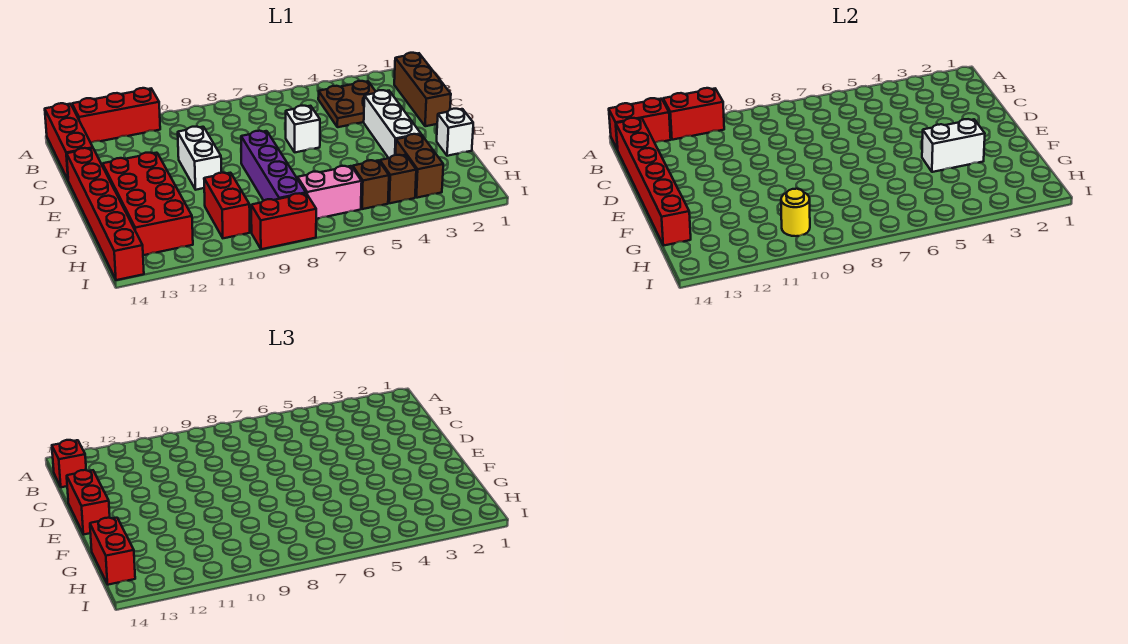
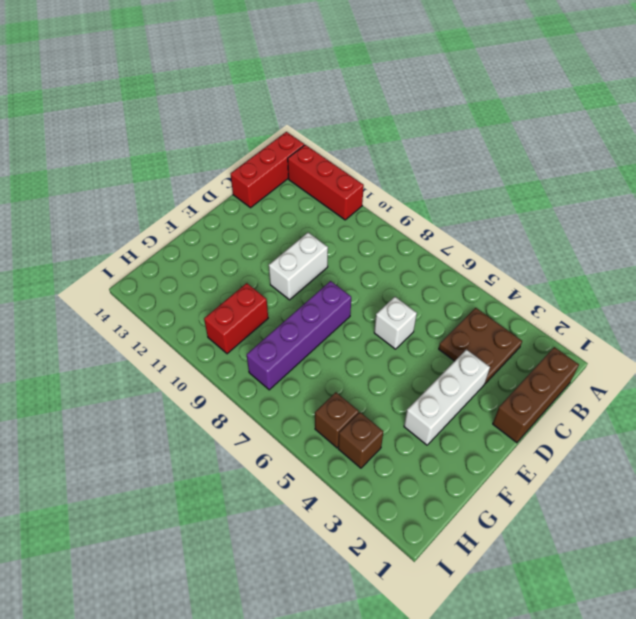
none -> red brick D14:I14 level 1
none -> red brick E12:H13 level 1
none -> white brick F1 level 1

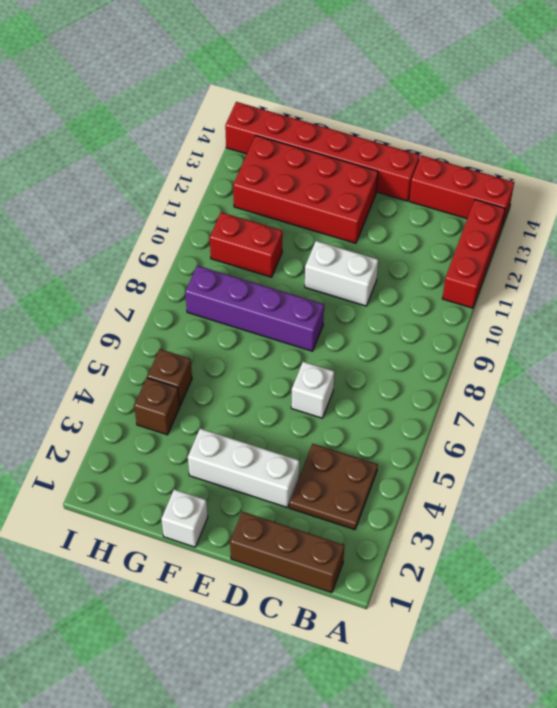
none -> brown brick G3:H3 level 1
none -> pink brick H6:H7 level 1
none -> red brick I8:I9 level 1

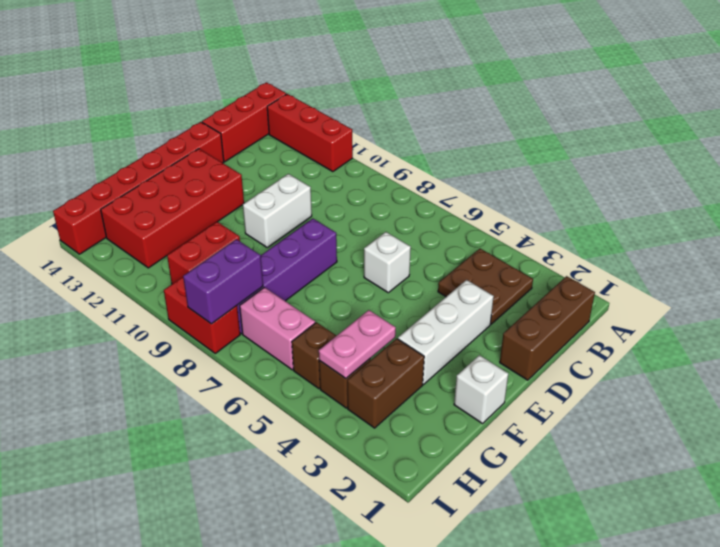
pink plate G4:H4 level 2 -> none
purple brick H8:I8 level 2 -> none
none -> red brick A11:A12 level 2
none -> red brick A13:A14 level 2
none -> red brick B14:G14 level 2

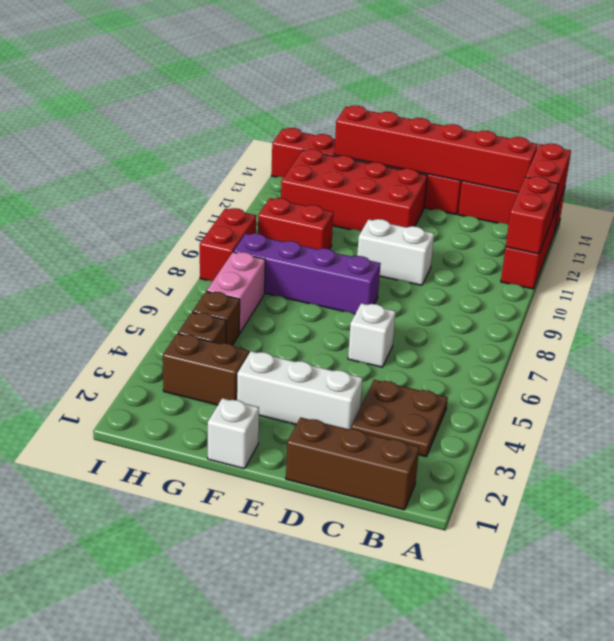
none -> white brick F3:F4 level 2
none -> yellow round brick H10 level 2
none -> red brick B14 level 3

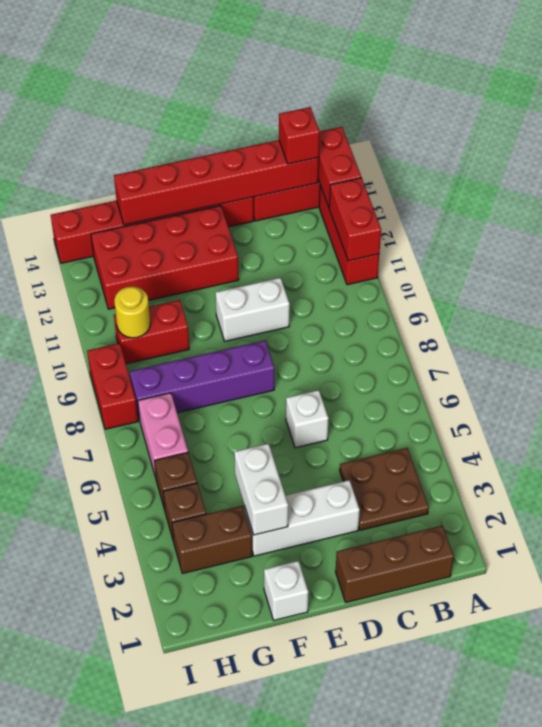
none -> red brick D14:E14 level 3
none -> red brick G14:H14 level 3

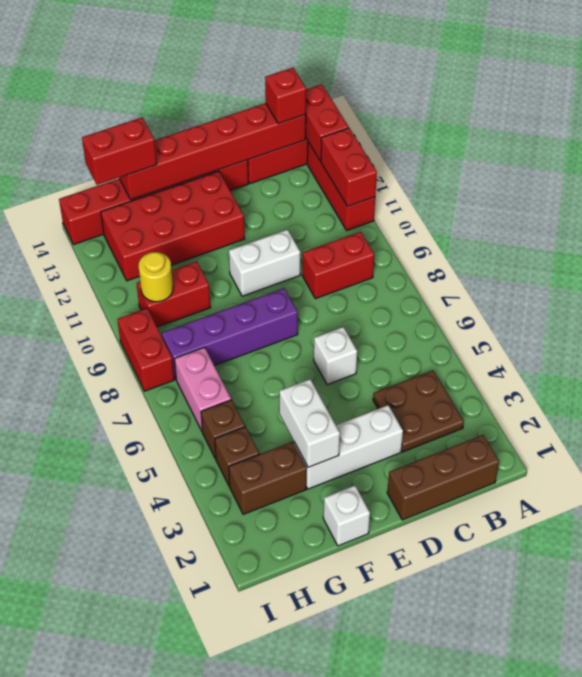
red brick B9:C9 level 1 -> red brick D14:E14 level 3

